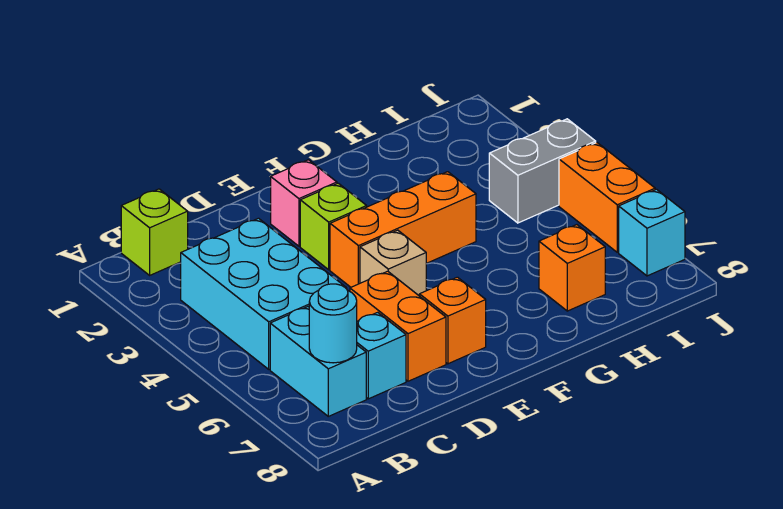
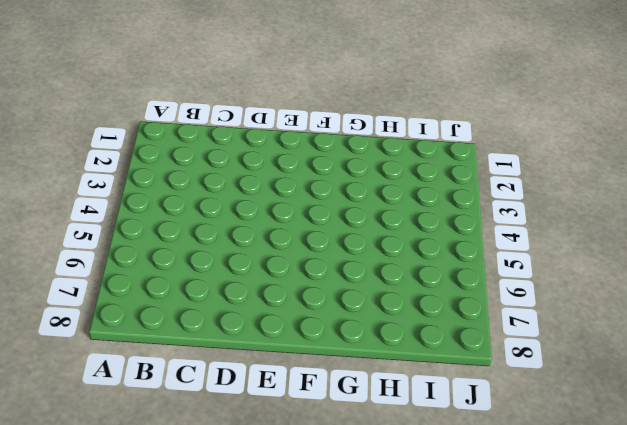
none -> lime brick B1 level 1
none -> cyan brick B3:C5 level 1
none -> cyan brick B6:B7 level 1

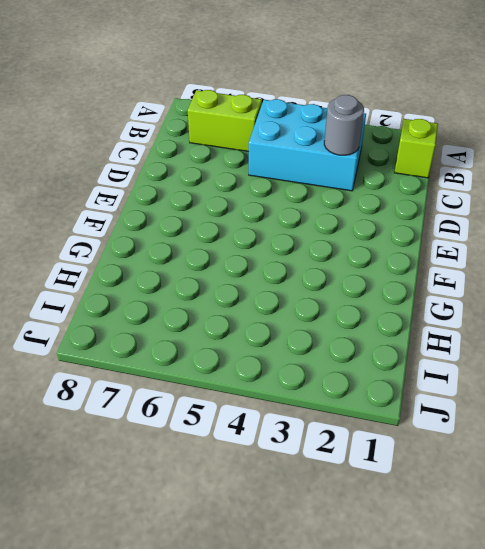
lime brick B6:B7 level 1 -> cyan brick B6:B7 level 1
grey round brick C3 level 2 -> none
none -> cyan brick C7 level 1
none -> orange brick D6:D7 level 1
none -> pink brick E2 level 1

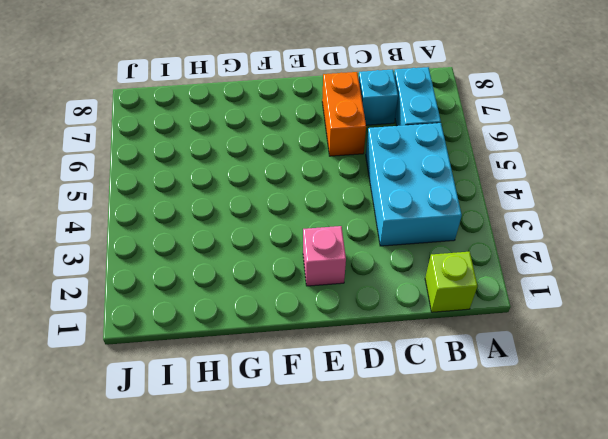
none -> lime brick E3 level 1
none -> orange brick E4:G4 level 1
none -> tan brick E5 level 1

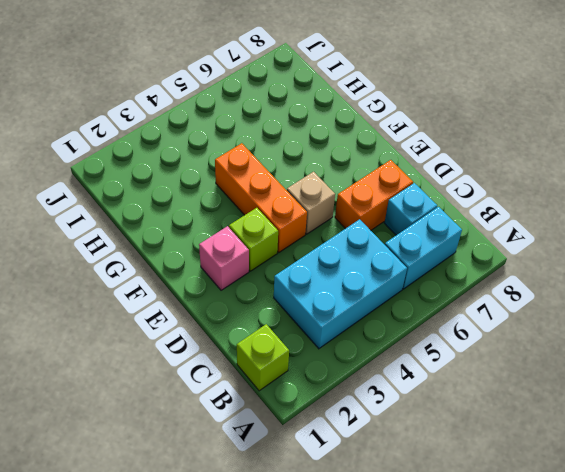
none -> orange brick E7 level 1
none -> orange brick H7 level 1
none -> grey brick I4:J4 level 1

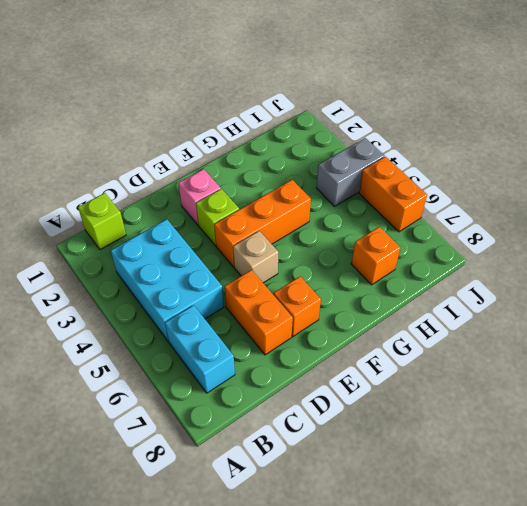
none -> cyan brick C7 level 1
none -> cyan brick J7 level 1
none -> cyan round brick B7 level 2

